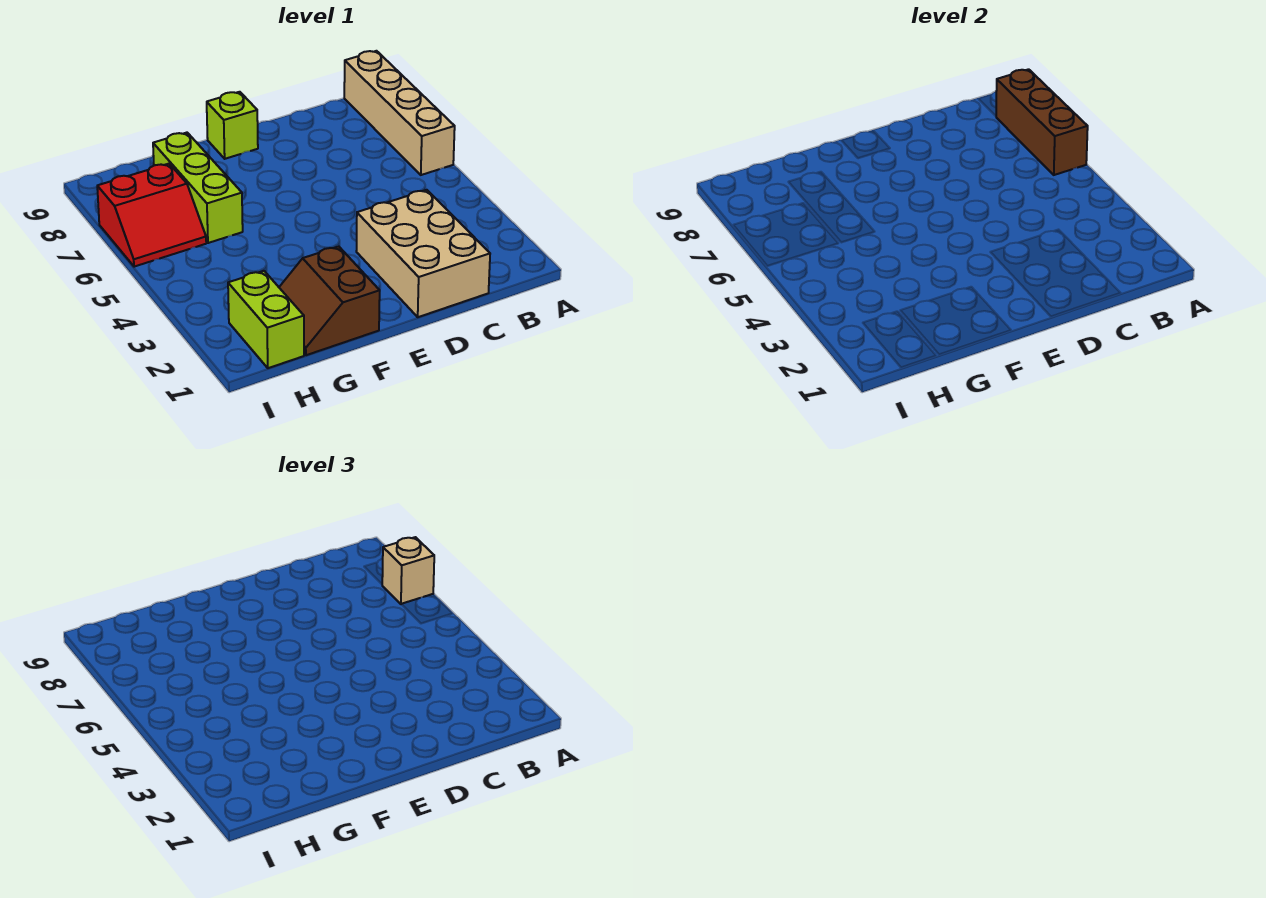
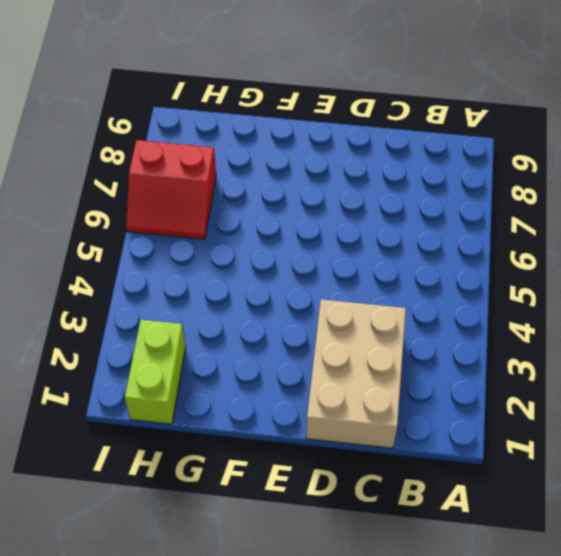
none -> tan brick A6:A9 level 1
none -> lime brick E9 level 1

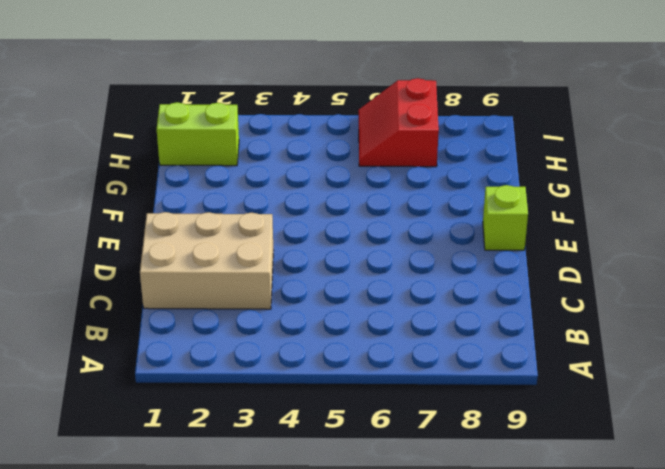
none -> tan brick A6:A9 level 1
none -> brown slope F1:G2 level 1 top F

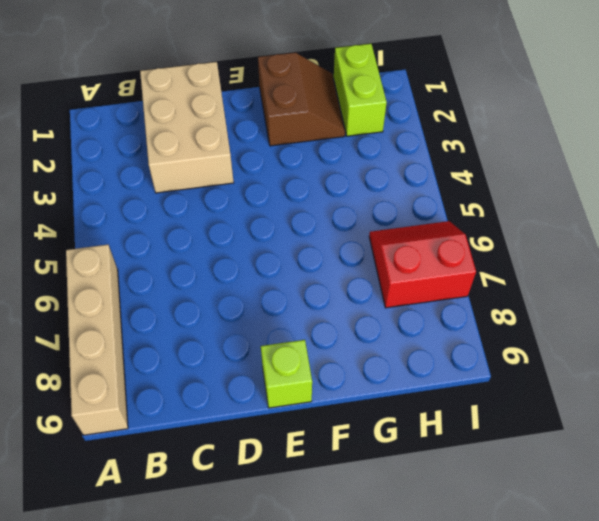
none -> lime brick G6:G8 level 1
none -> brown brick A6:A8 level 2

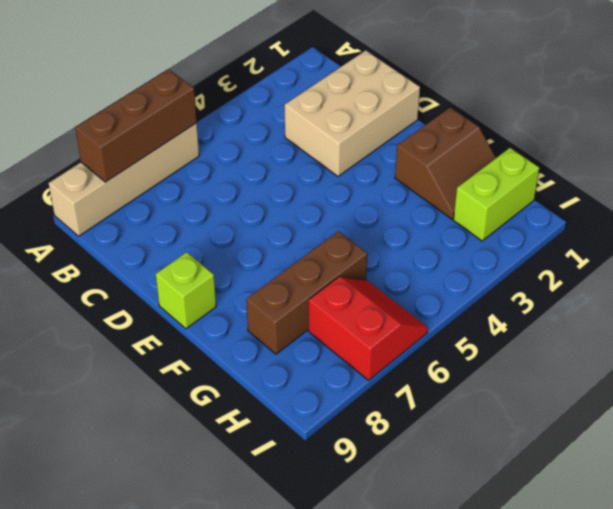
brown brick G6:G8 level 1 -> lime brick G6:G8 level 1
none -> tan brick A7 level 3

